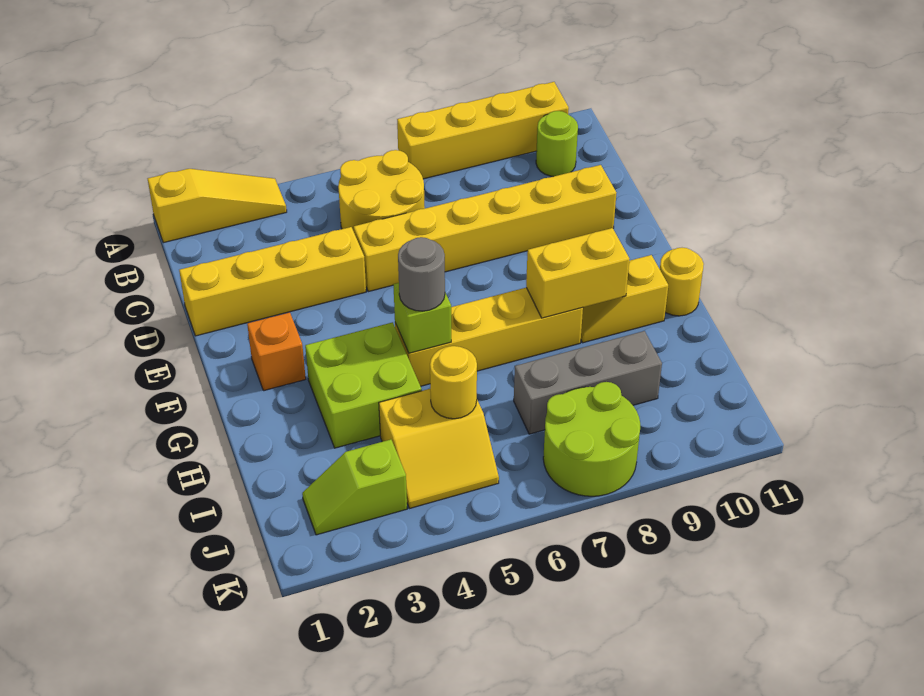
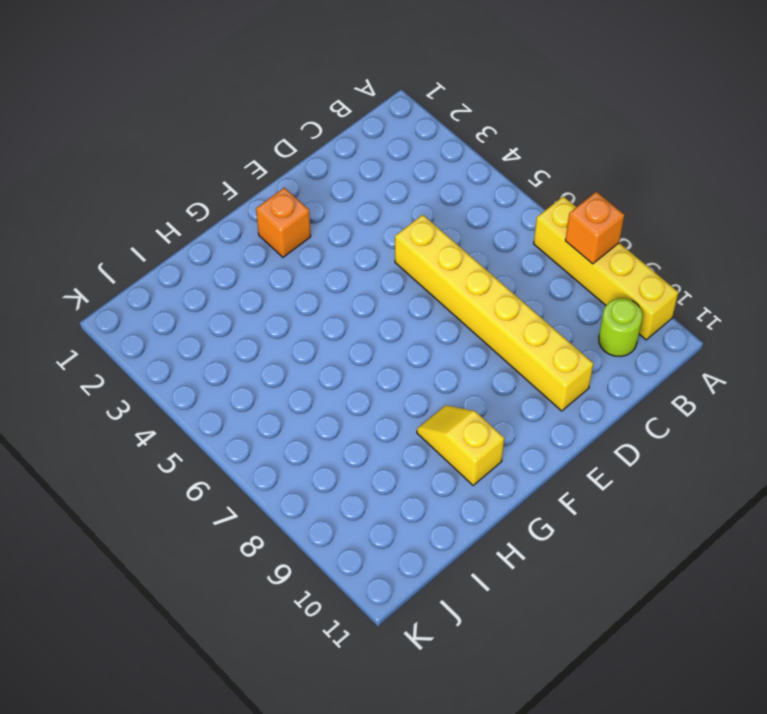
orange brick A8 level 2 -> none
none -> yellow slope A1:A3 level 1 top 1
none -> yellow round brick B5:C6 level 1
none -> yellow brick D1:D4 level 1

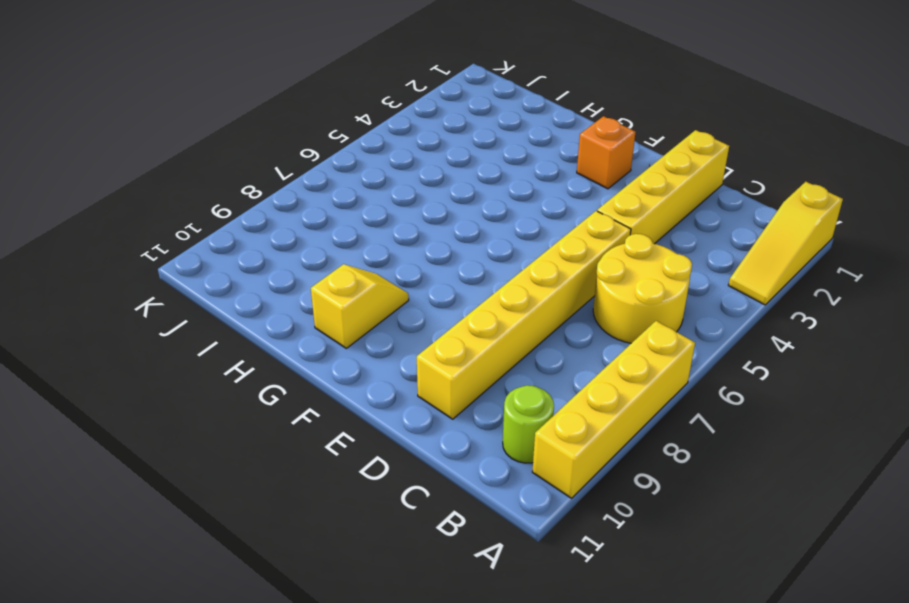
none -> lime brick G3:H4 level 1
none -> yellow brick G5:G8 level 1
none -> yellow round brick G11 level 1

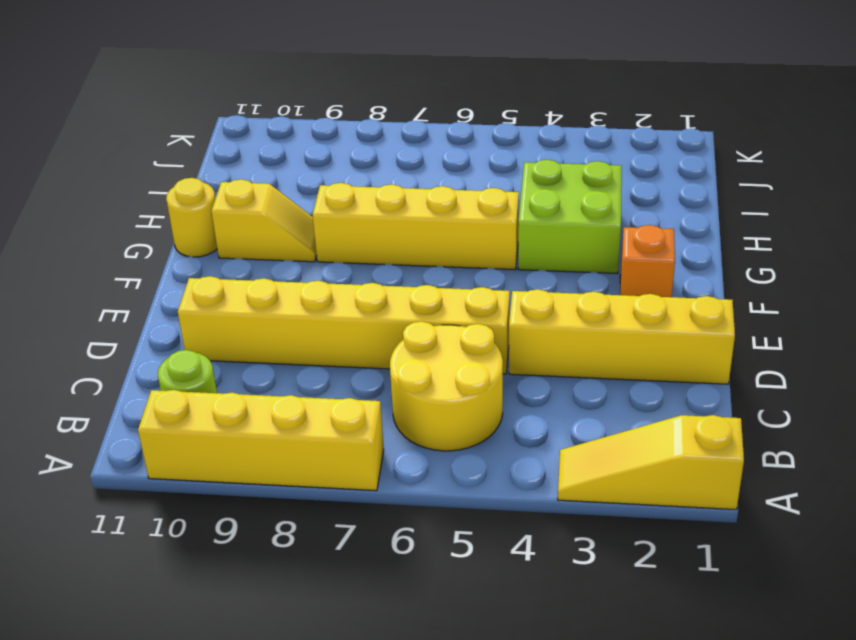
none -> yellow slope I4:J5 level 1 top I
none -> grey brick I7:I9 level 1
none -> lime slope J2:J3 level 1 top 3

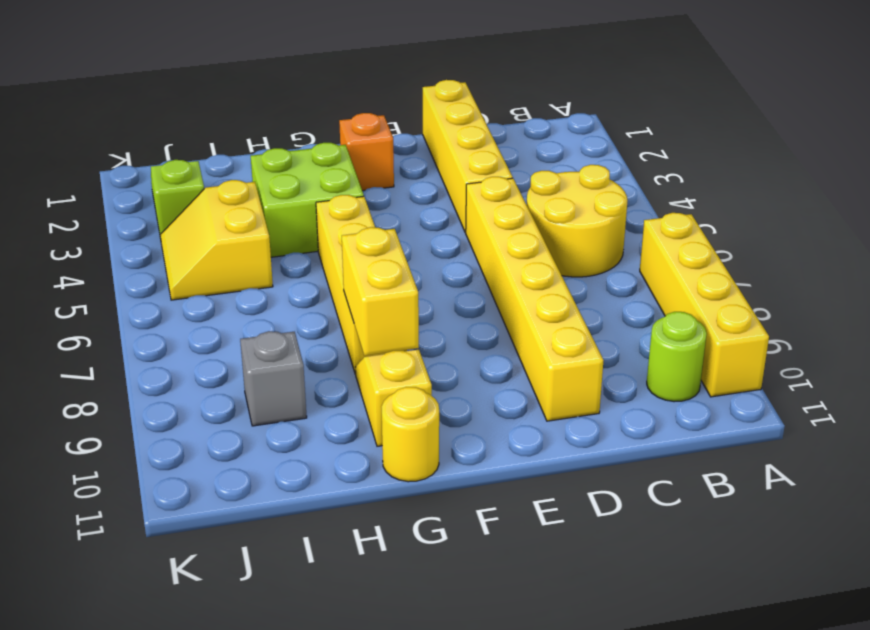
grey brick I9 level 1 -> grey brick I7:I9 level 1
none -> yellow slope A1:A3 level 1 top 1
none -> lime round brick J7:K8 level 1
none -> lime brick G5 level 2

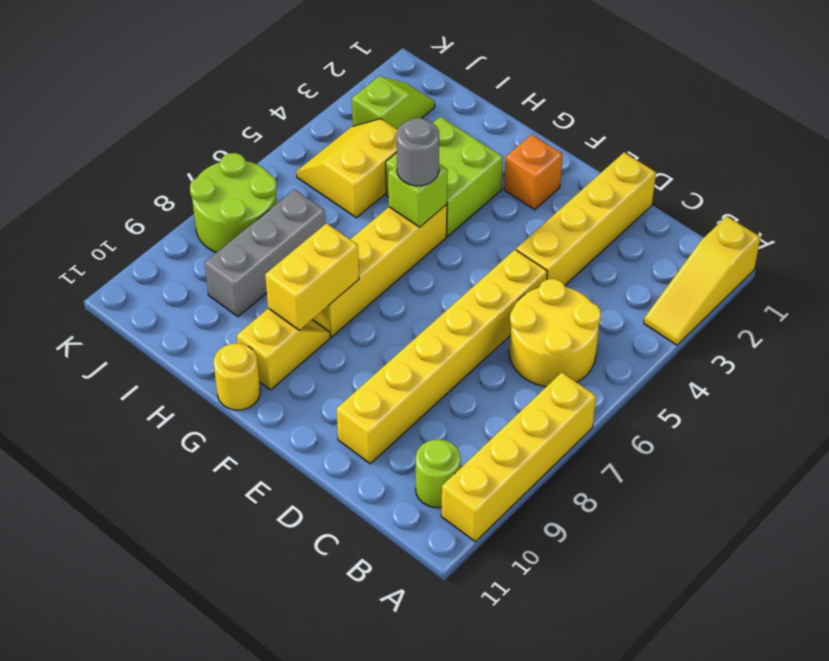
none -> yellow round brick I5 level 2

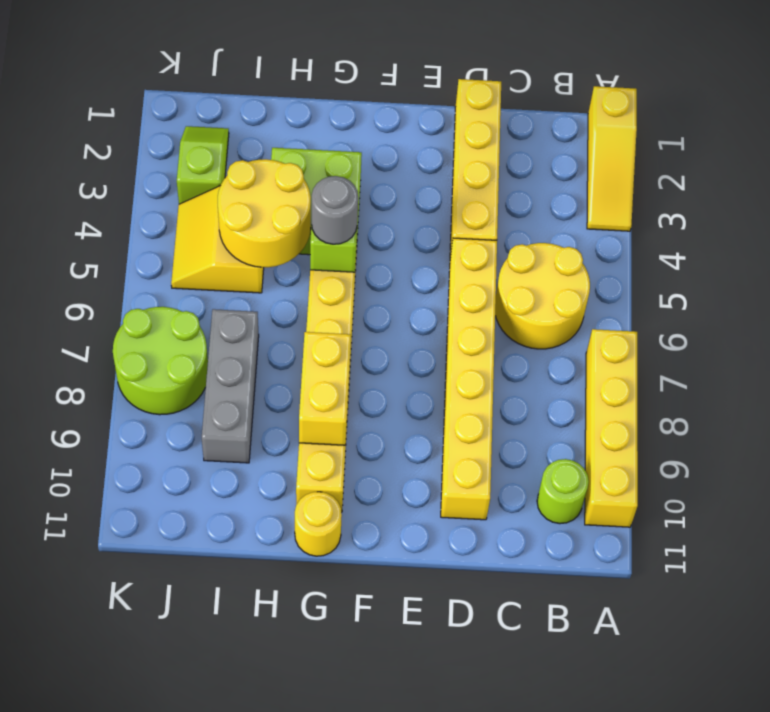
yellow round brick H4:I5 level 2 -> yellow round brick I5 level 2
none -> orange brick F2 level 1

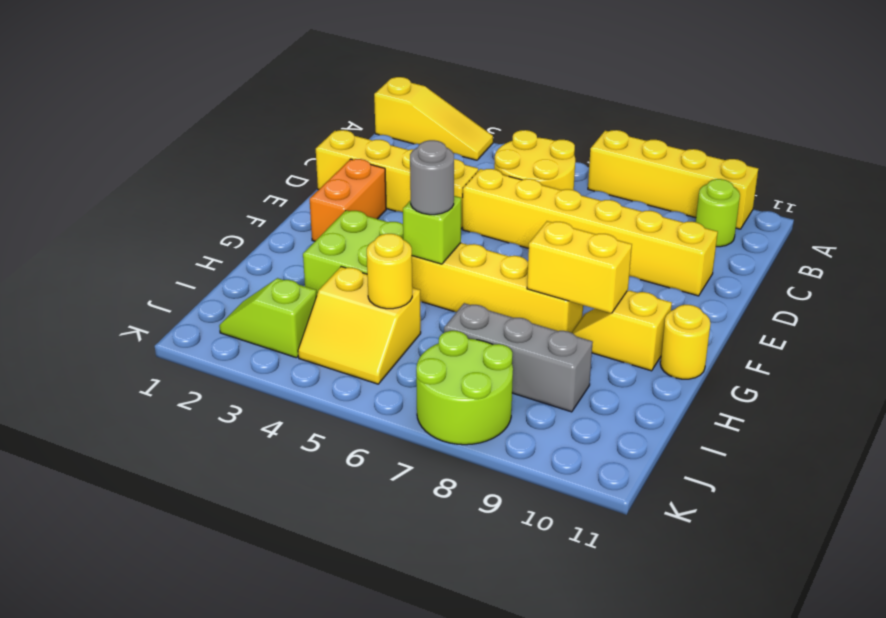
orange brick E2:F2 level 1 -> orange brick F2 level 1

